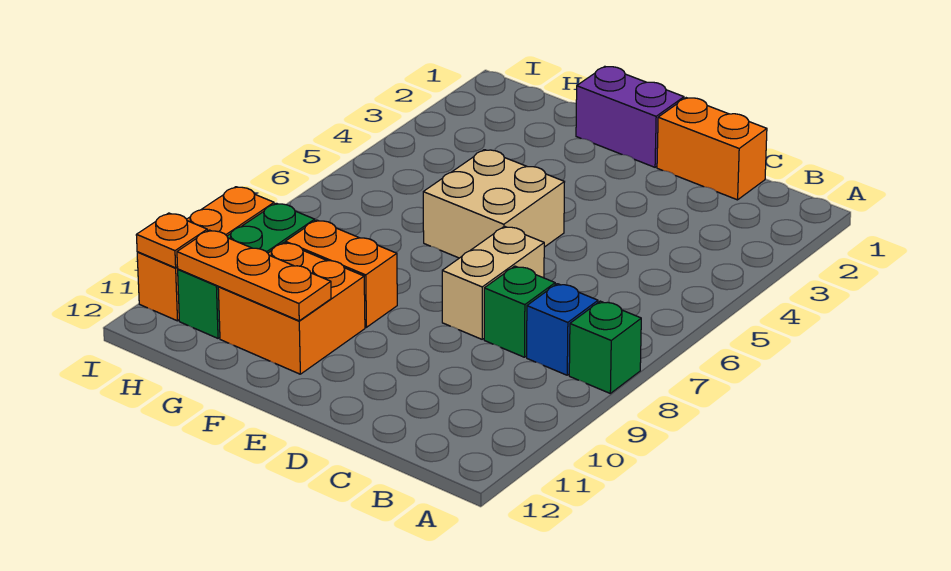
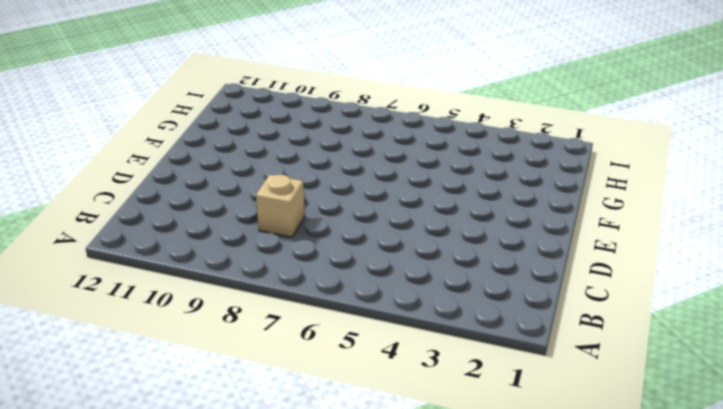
tan brick C8 level 1 -> green brick C8 level 1
none -> green brick A8 level 1
none -> blue brick B8 level 1
none -> orange brick C1:D1 level 1

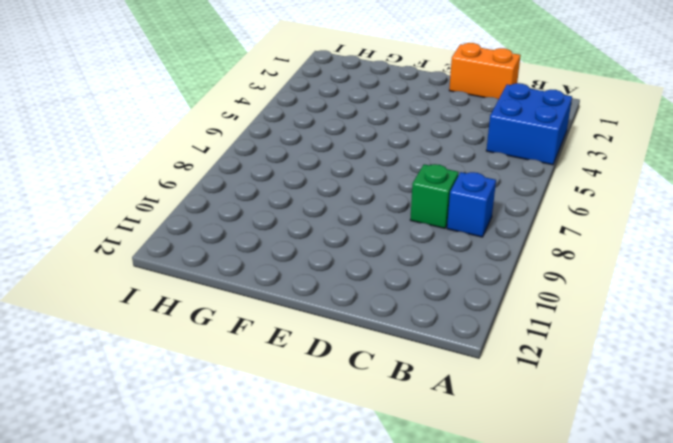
blue brick A3:B4 level 1 -> none
none -> green brick A8 level 1
none -> tan brick D7:D8 level 1
none -> purple brick E1:F1 level 1

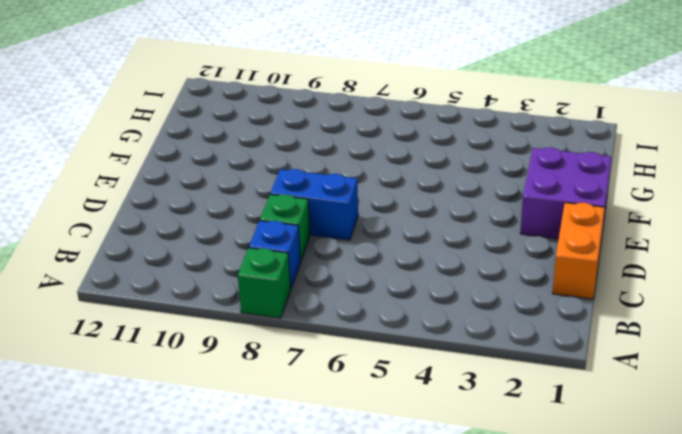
blue brick D7:D8 level 1 -> tan brick D7:D8 level 1
purple brick E1:F2 level 1 -> purple brick E1:F1 level 1
none -> tan brick E5:F6 level 1
none -> orange brick F9:G9 level 1
none -> orange brick F10:G11 level 1

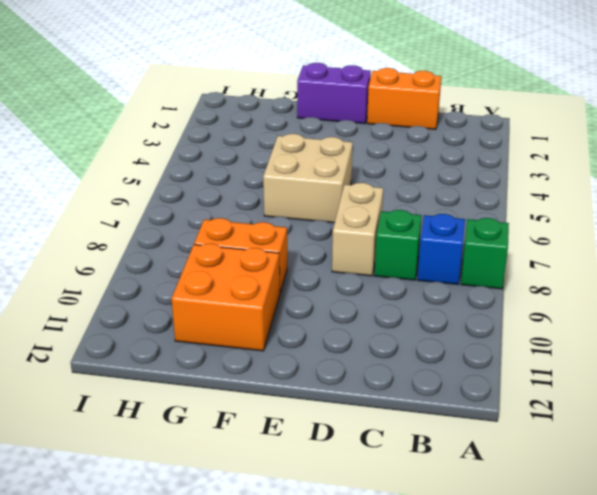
none -> green brick H9:H11 level 1
none -> orange brick I9:I11 level 1
none -> orange plate F11:H11 level 2

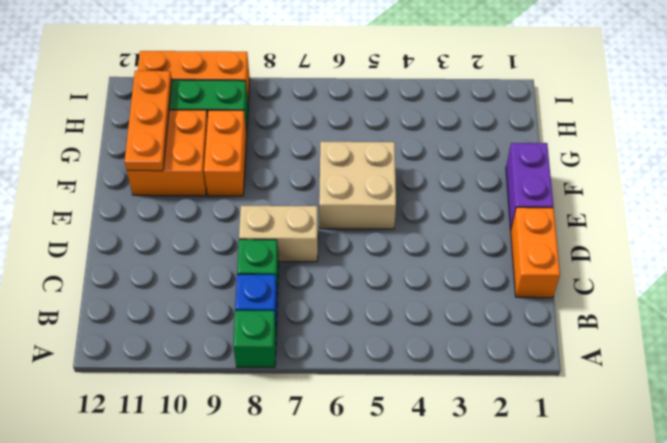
none -> orange plate I11 level 2

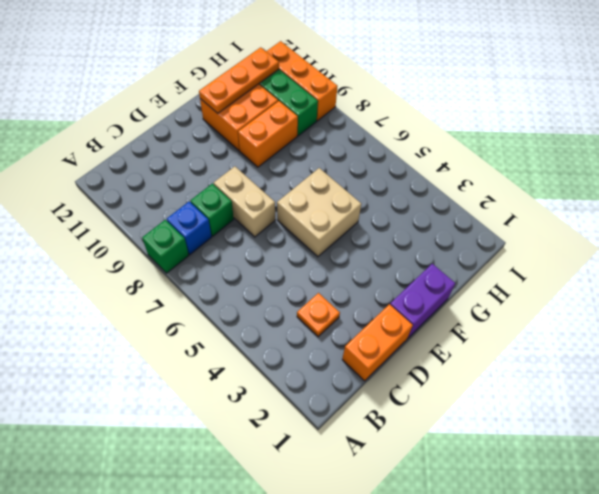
orange plate C3 level 1 -> orange plate I11 level 2

